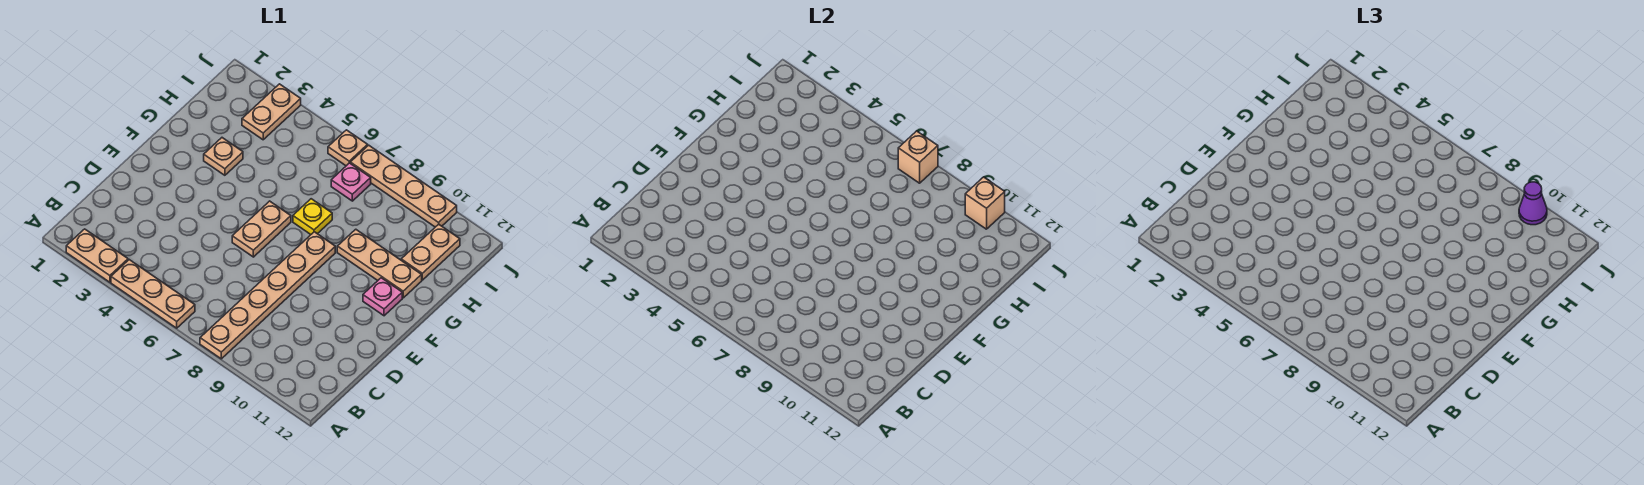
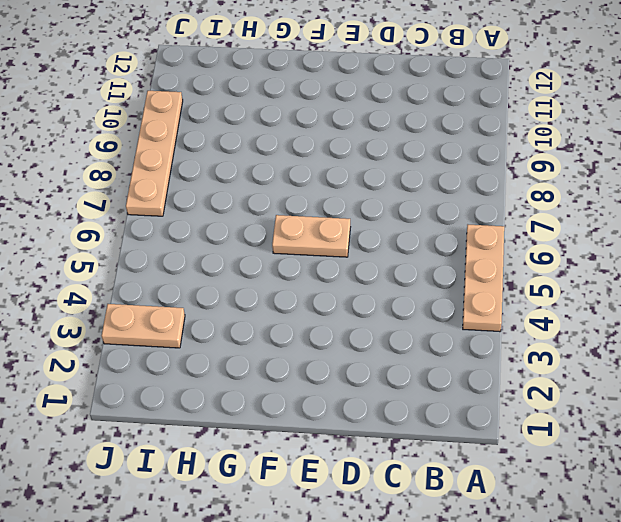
none -> tan plate A2:A3 level 1
none -> tan plate A8:F8 level 1
none -> pink plate F11 level 1

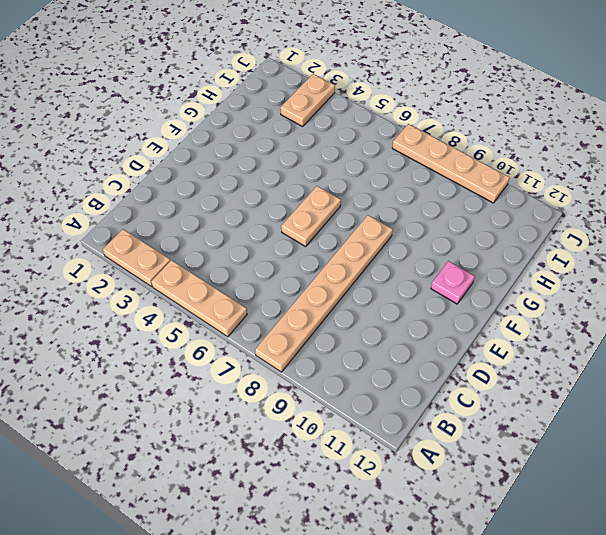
none -> tan plate G3 level 1
none -> yellow plate G7 level 1
none -> tan plate G9:G11 level 1

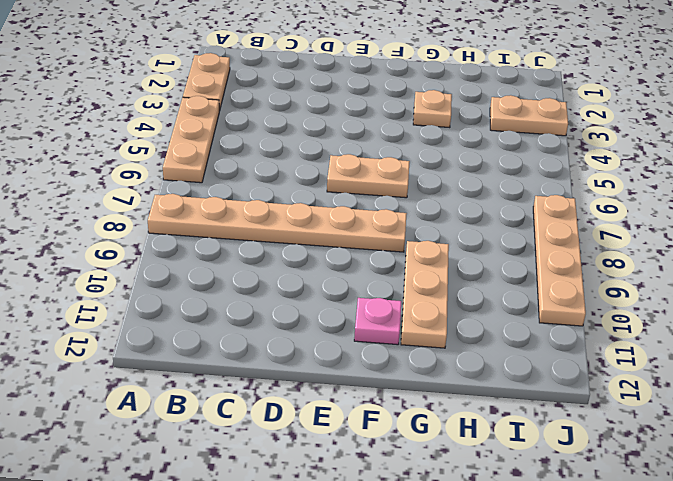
none -> yellow plate G7 level 1
none -> tan plate H11:I11 level 1
none -> pink plate I7 level 1

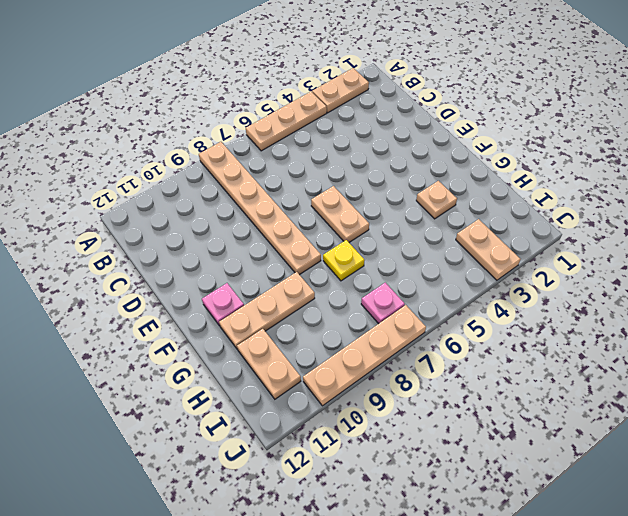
none -> tan plate J6 level 1
none -> tan brick J7 level 2
none -> tan brick J10 level 2

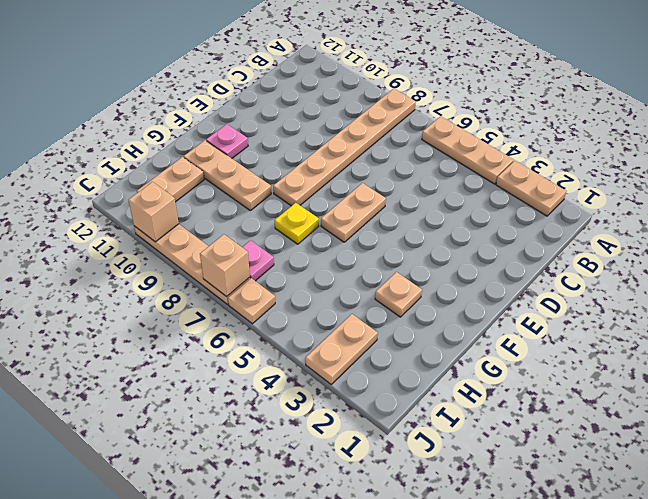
none -> purple cone J10 level 3

